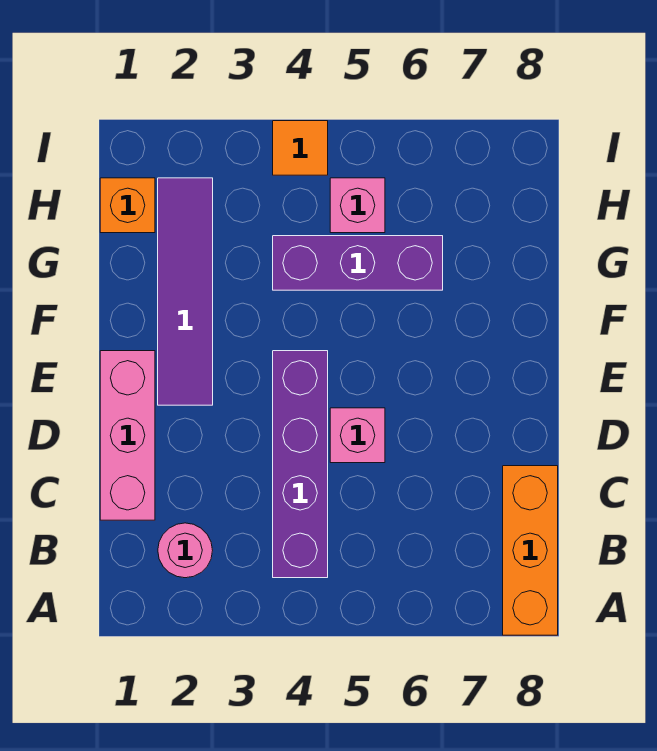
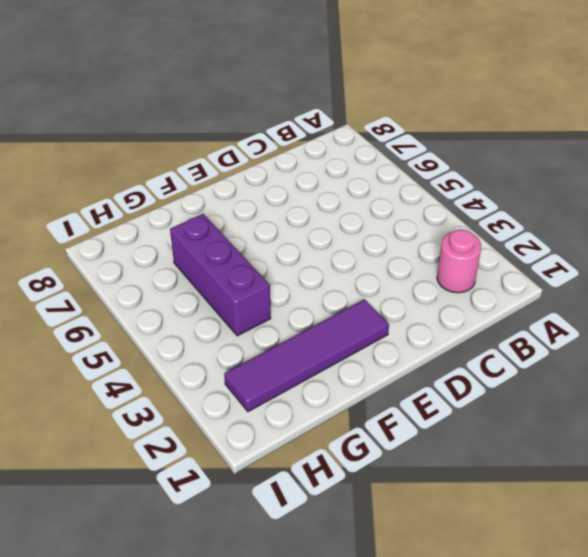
none -> orange brick A8:C8 level 1
none -> purple brick B4:E4 level 1

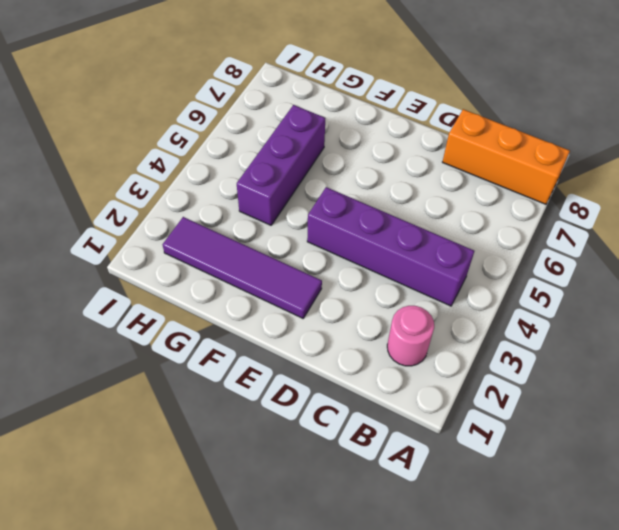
none -> pink brick C1:E1 level 1
none -> pink brick D5 level 1

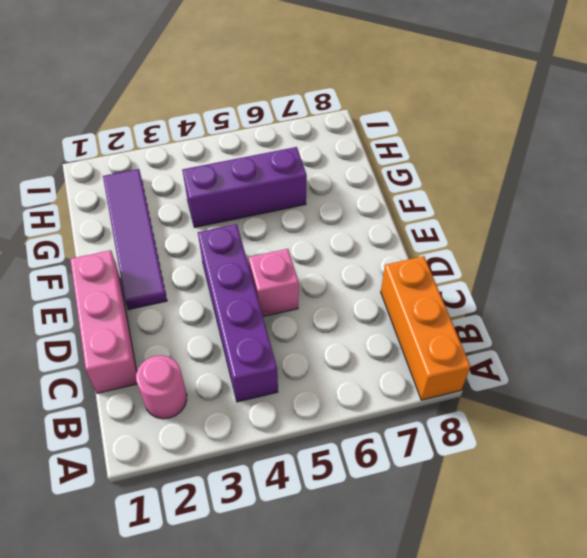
none -> orange brick H1 level 1
none -> pink brick H5 level 1

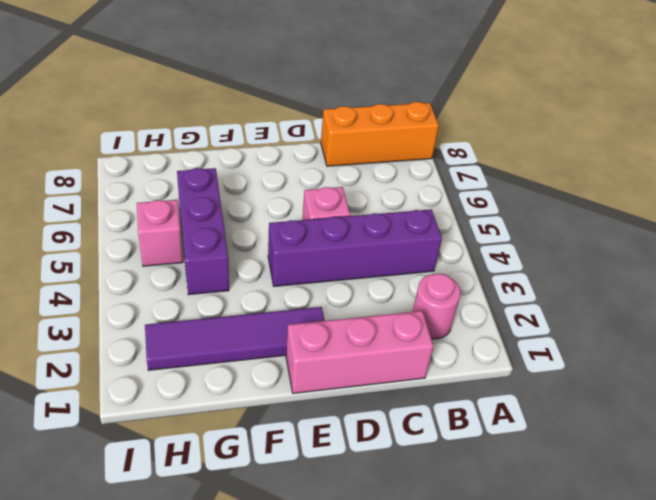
none -> orange brick H1 level 1
none -> orange tile I4 level 1

